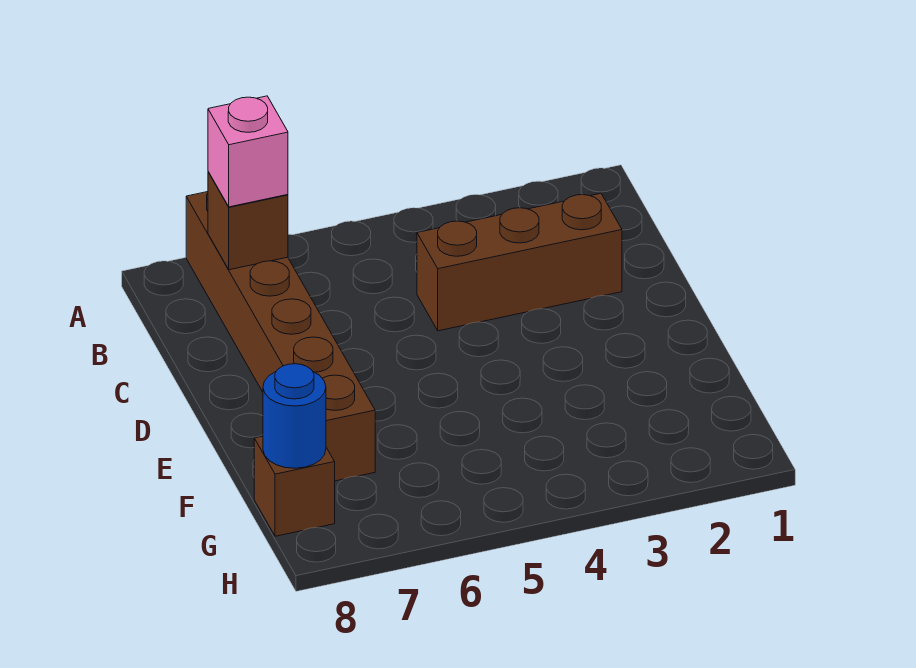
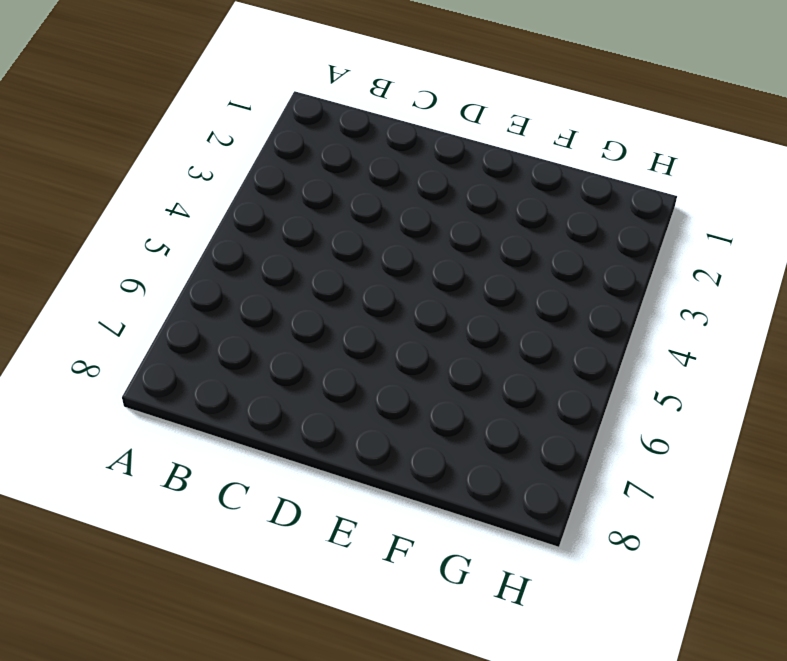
none -> brown brick A7:F7 level 1
none -> brown brick C2:C4 level 1

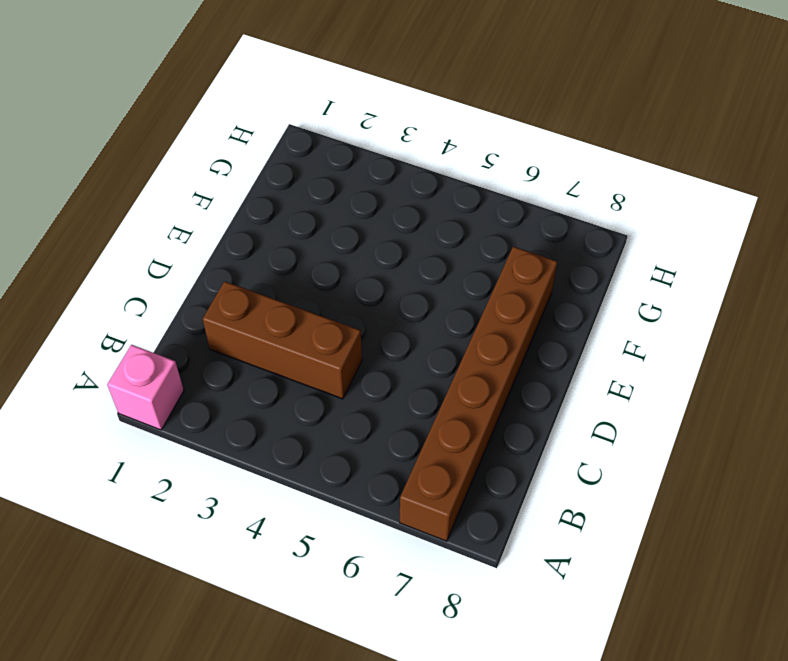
pink brick A1 level 1 -> pink brick B7 level 3
none -> brown brick G8 level 1
none -> brown brick B7 level 2

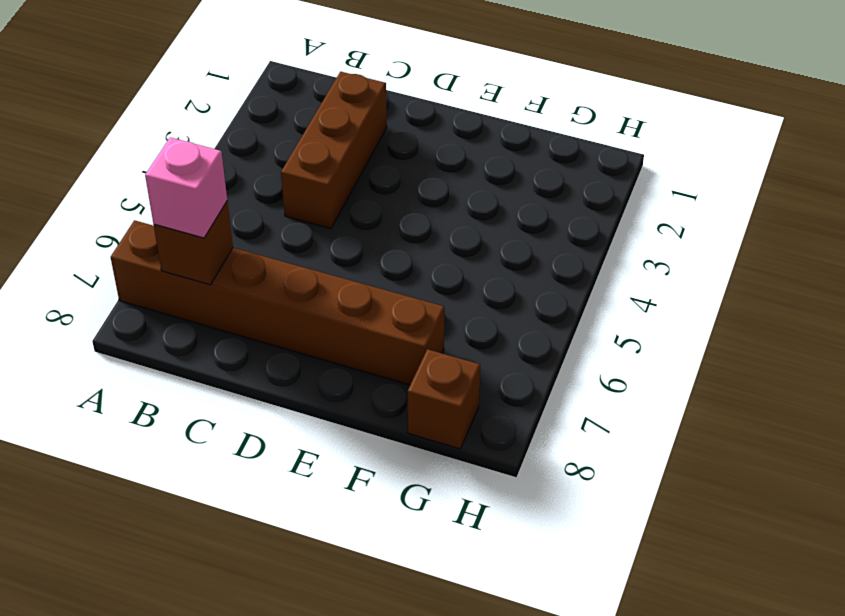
none -> blue round brick G8 level 2

